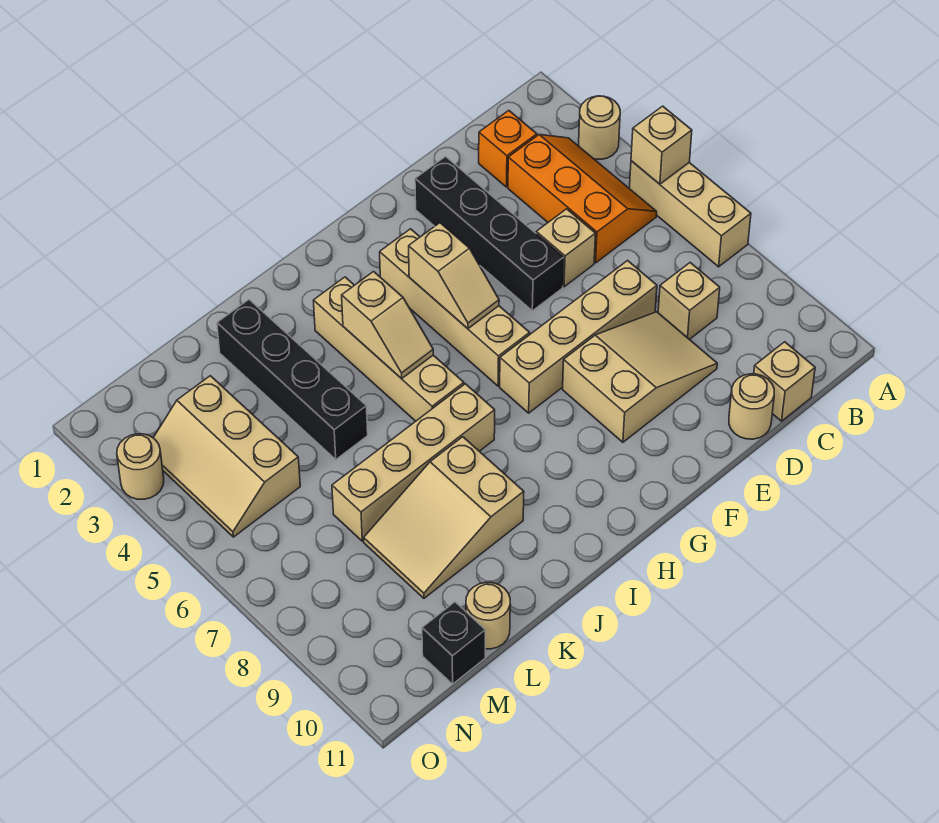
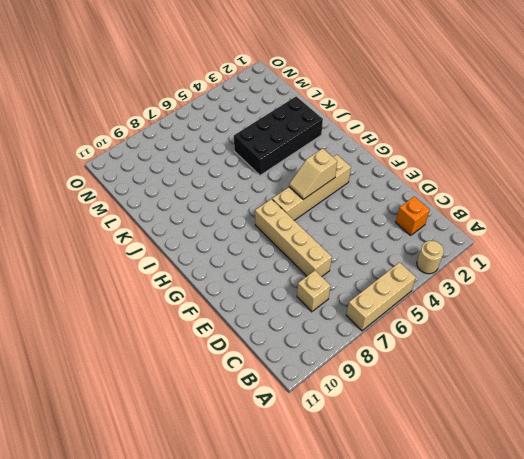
black brick J2:K5 level 1 -> black brick K2:K5 level 1
none -> orange slope B3:C5 level 1 top C
none -> tan brick C11 level 1
none -> tan brick D5 level 1

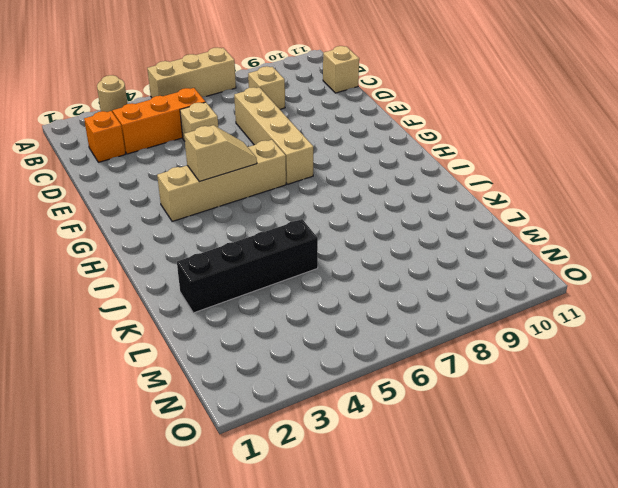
none -> tan slope D8:F9 level 1 top F
none -> tan round brick D11 level 1
none -> black brick E2:E5 level 1

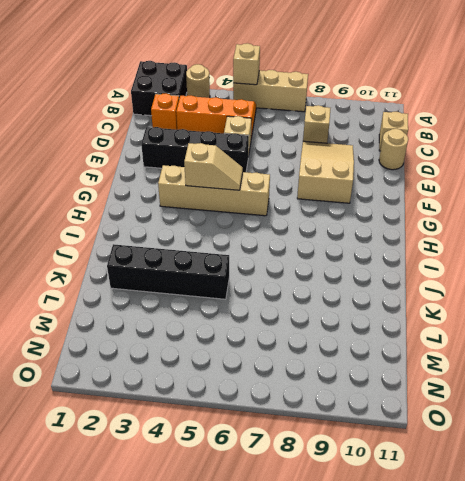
black brick A1:B2 level 1 -> none
none -> tan brick D7:G7 level 1
none -> tan brick I3:I6 level 1
none -> tan brick I7:L7 level 1

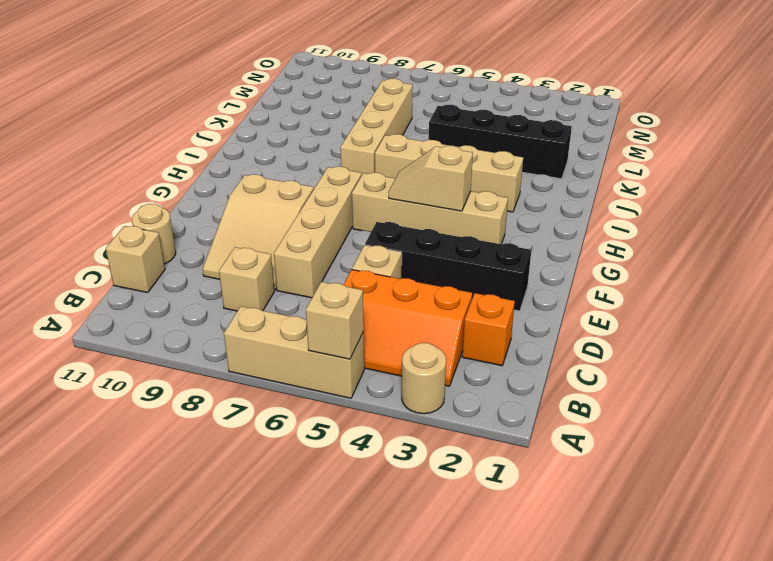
none -> tan slope J8:L9 level 1 top J
none -> tan round brick L11 level 1
none -> tan slope M3:N5 level 1 top M

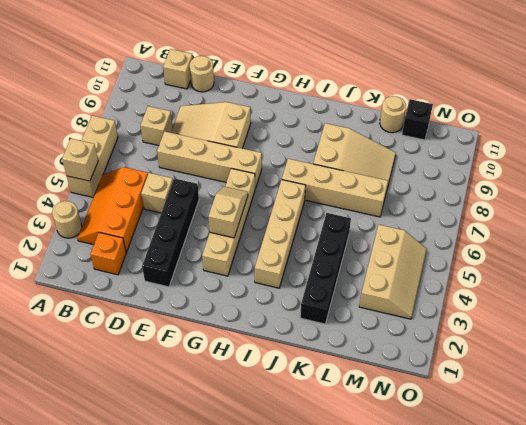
none -> tan round brick O3 level 1
none -> tan slope I4:I5 level 2 top 4

